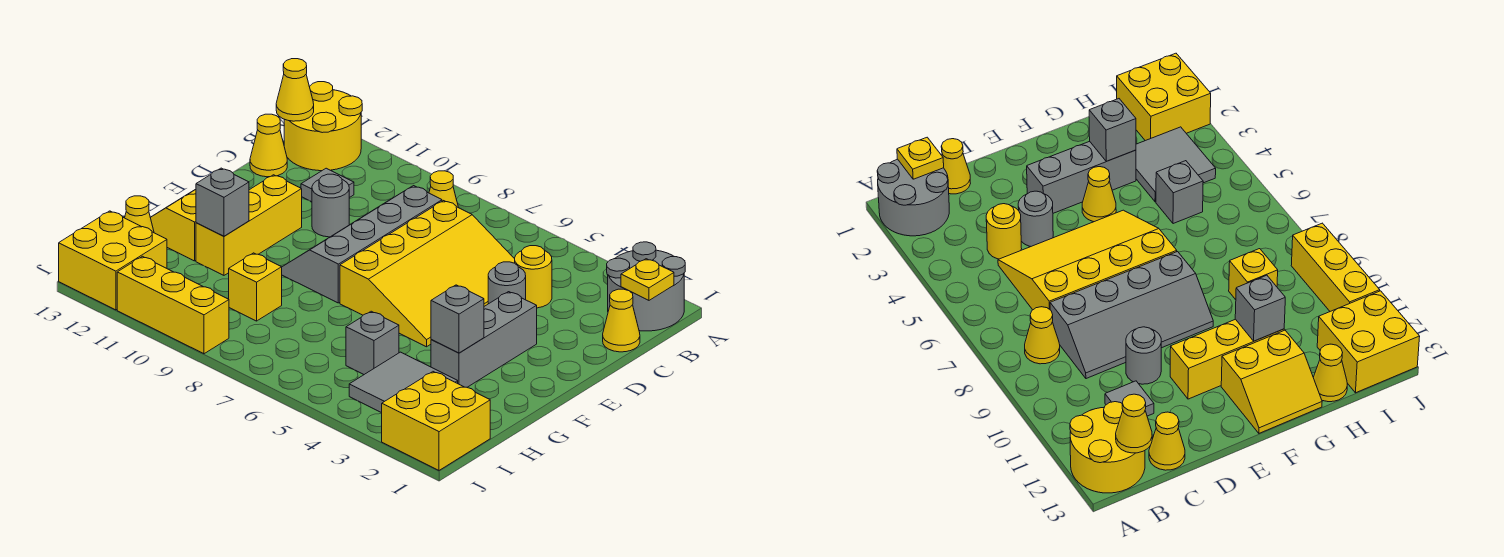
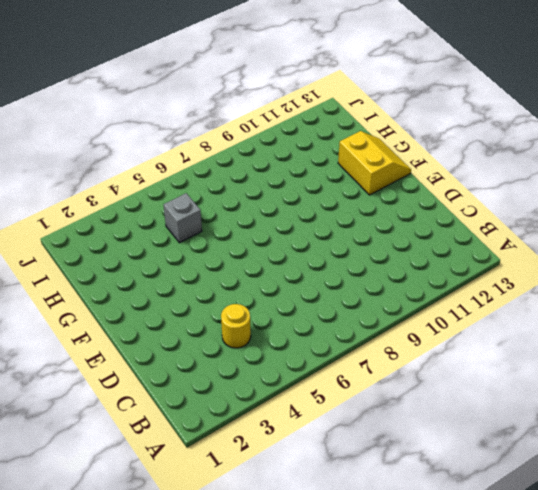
none -> grey round brick A1:B2 level 1
none -> yellow round brick A12:B13 level 1
none -> yellow cone B8 level 1

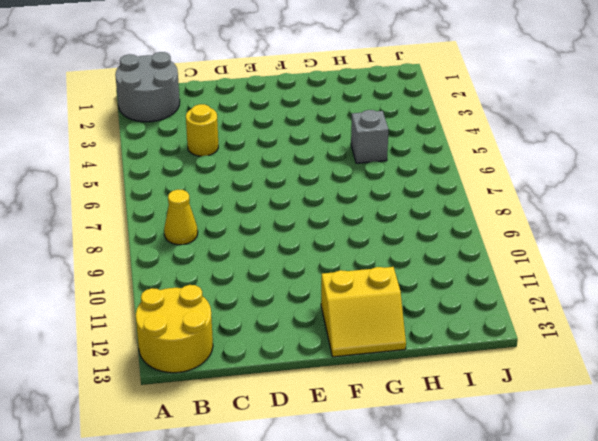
none -> yellow cone C1 level 1
none -> yellow slope C5:F7 level 1 top 7
none -> grey slope C8:F9 level 1 top 8

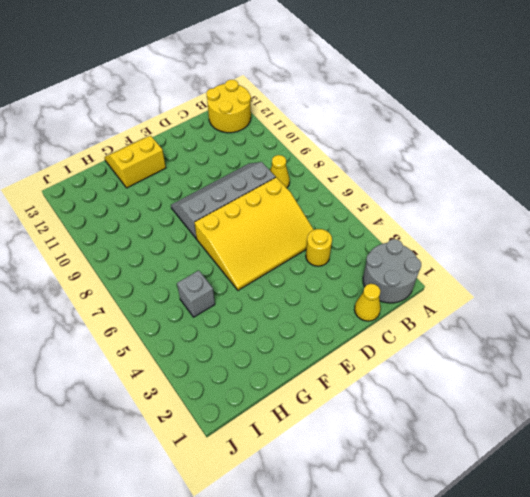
none -> grey tile C11 level 1
none -> yellow cone C13 level 1
none -> grey round brick D4 level 1

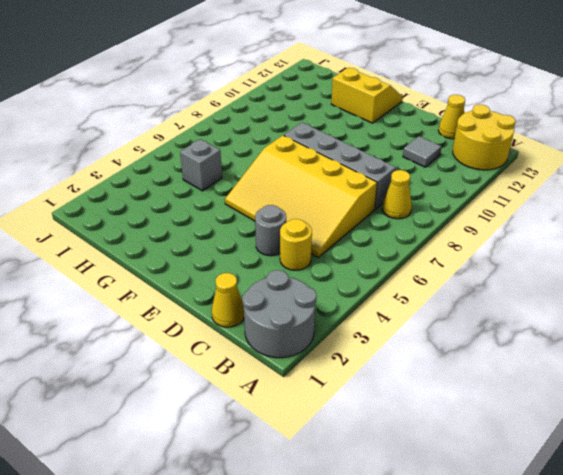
none -> grey round brick D10 level 1
none -> grey brick E3:G3 level 1
none -> yellow brick E11:G11 level 1

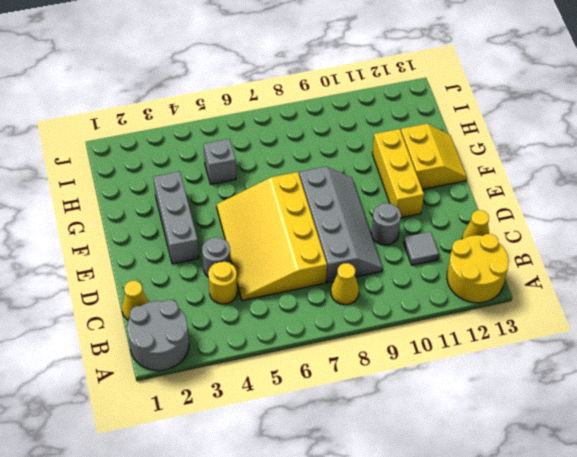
none -> yellow cone F4 level 1
none -> grey tile H3:I4 level 1
none -> yellow brick H9 level 1

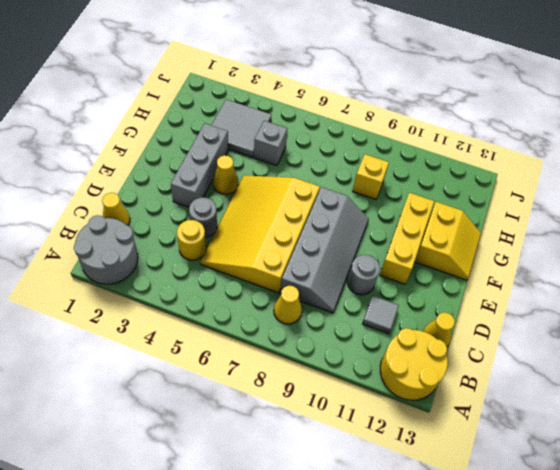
none -> yellow cone H13 level 1
none -> yellow brick I1:J2 level 1
none -> yellow brick I12:J13 level 1

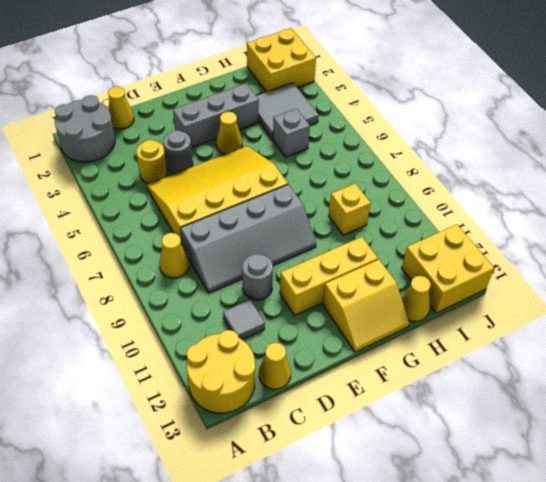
none -> yellow brick J9:J11 level 1
none -> yellow plate B1 level 2
none -> yellow cone B13 level 2

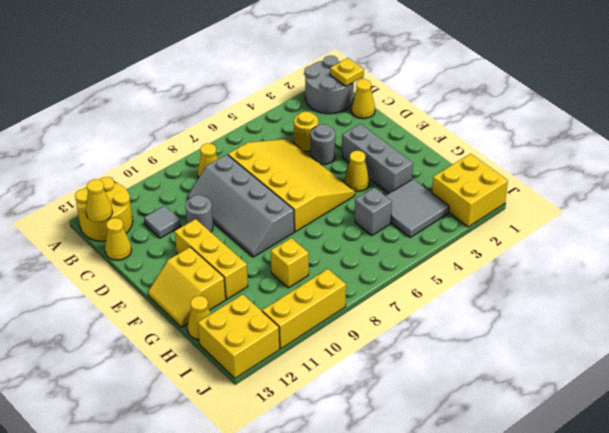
none -> grey brick G3 level 2
none -> grey brick G11 level 2

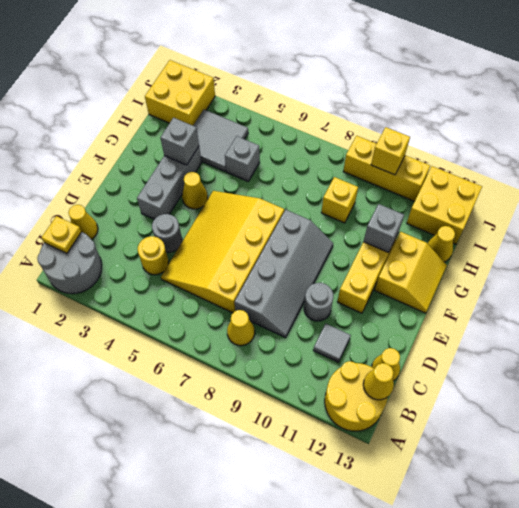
yellow brick J10 level 2 -> none

